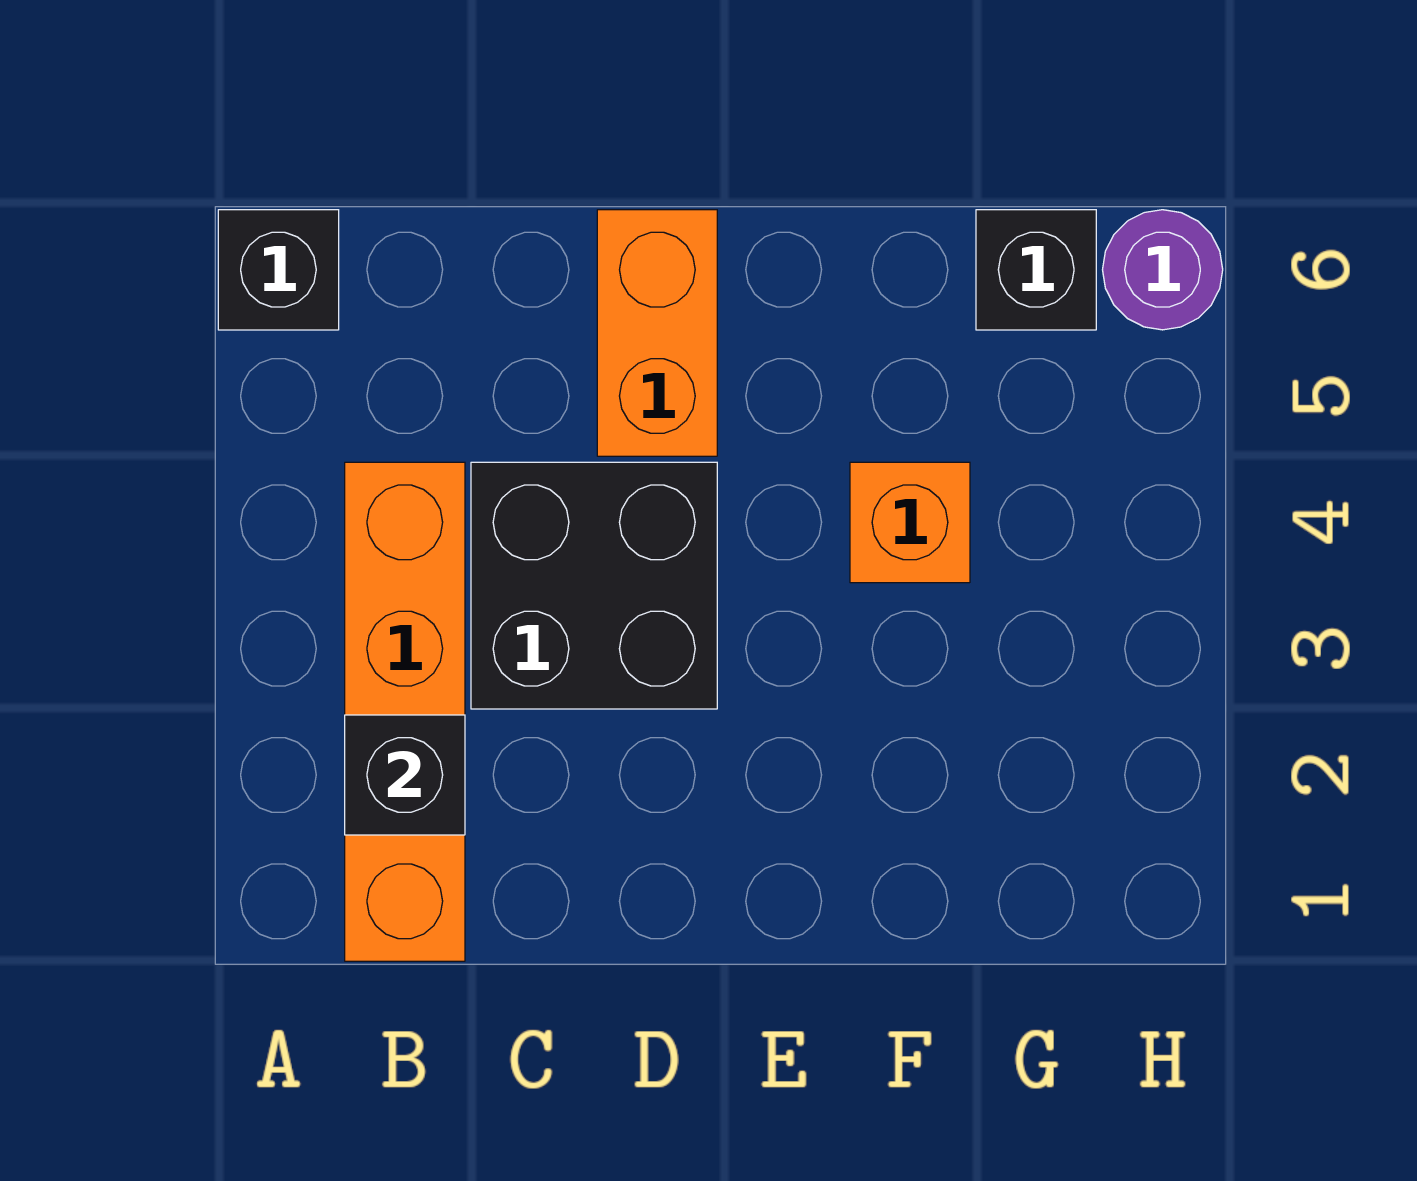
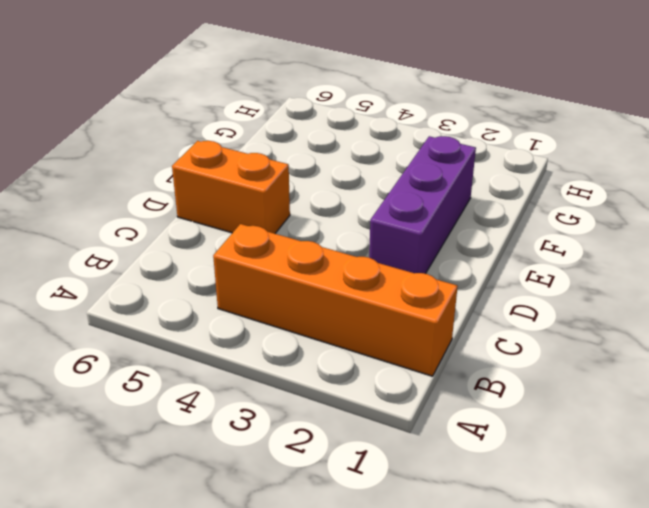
purple brick D2:F2 level 1 -> none
none -> black brick A6 level 1
none -> black brick C3:D4 level 1

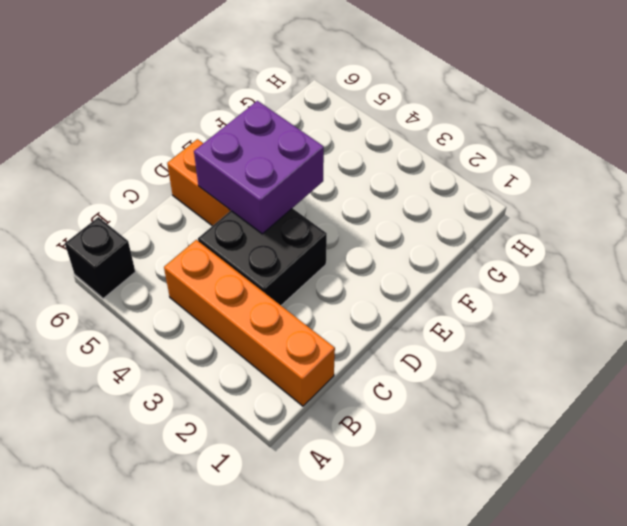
purple brick D4:E5 level 2 -> none
none -> orange brick F4 level 1
none -> black brick G6 level 1

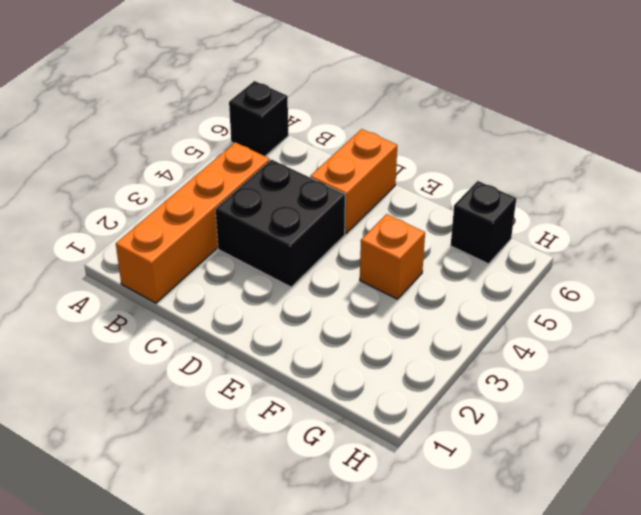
none -> purple round brick H6 level 1
none -> black brick B2 level 2

